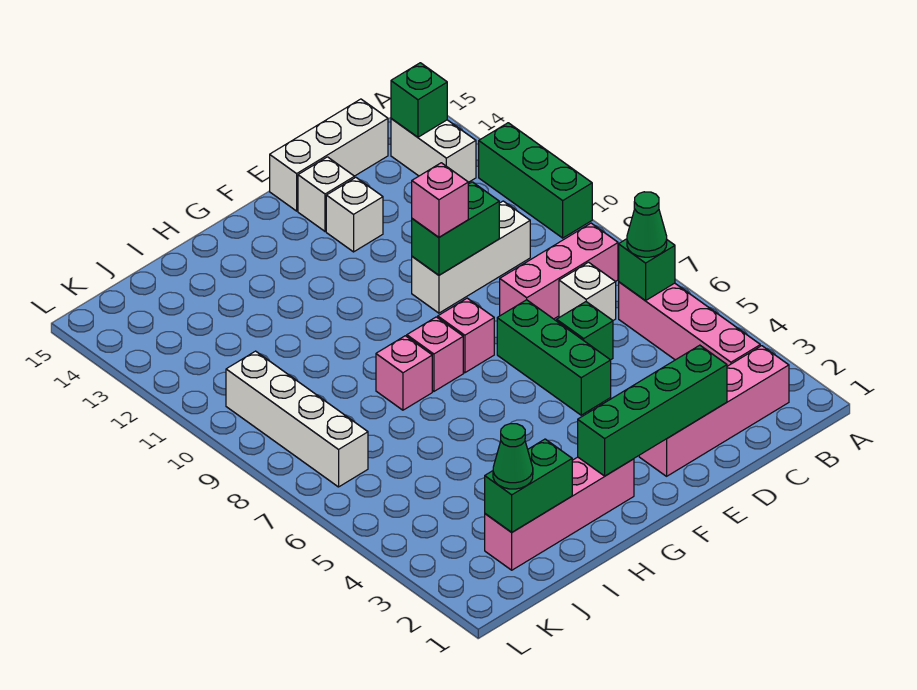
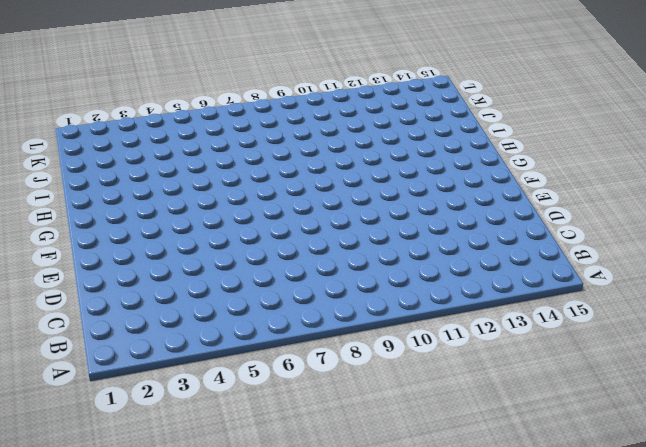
none -> green brick A10:A12 level 1
none -> pink brick B2:E2 level 1
none -> pink brick B3:B6 level 1

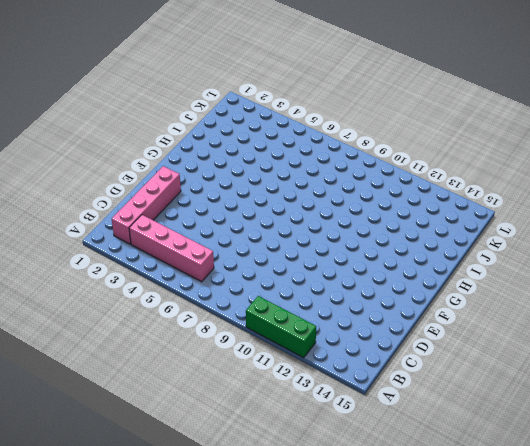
none -> pink brick B8:D8 level 1
none -> white brick B13:B14 level 1
none -> white brick C7 level 1

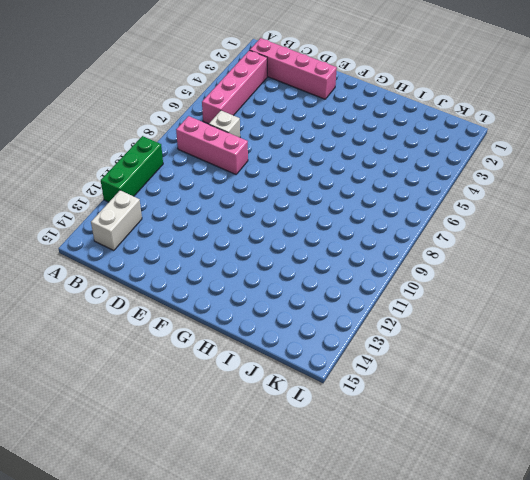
none -> white brick C10:E10 level 1
none -> white brick C15:E15 level 1
none -> green brick D6 level 1

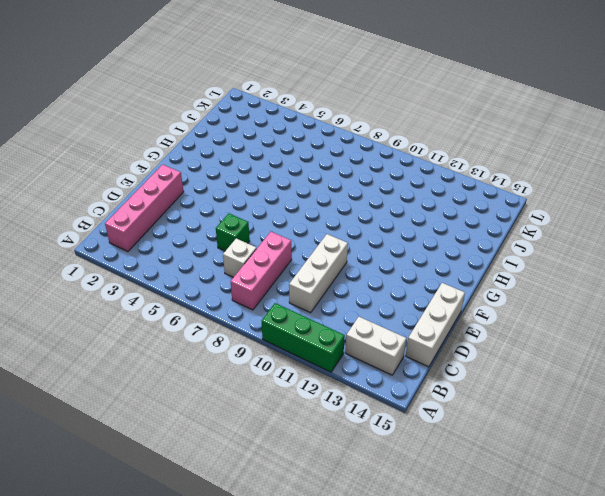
none -> pink brick B3:B6 level 1
none -> green brick E5:E7 level 1
none -> white brick E13 level 1

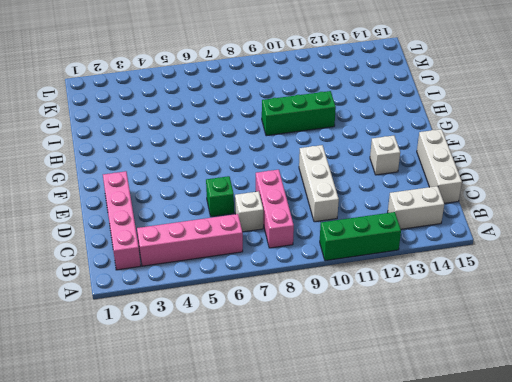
green brick H9:H11 level 1 -> green brick E5:E7 level 1
none -> white brick E14 level 1
none -> pink brick F8 level 1
none -> pink brick G2:J2 level 1

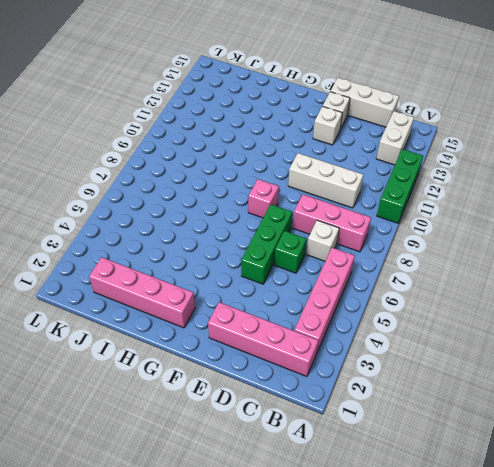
none -> pink brick G8 level 1
none -> pink brick H8 level 1
none -> white brick K7:K10 level 1

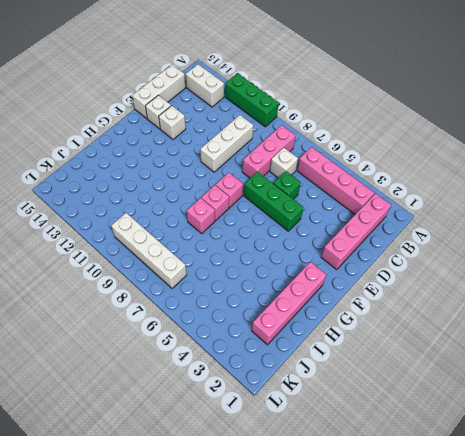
none -> green brick B6 level 2
none -> green brick B14 level 2
none -> green brick D2:G2 level 2

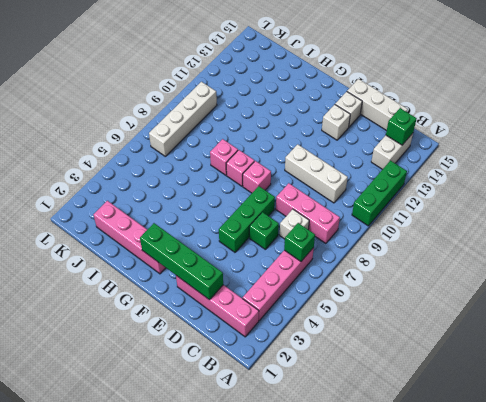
none -> green brick D10:E10 level 2
none -> green brick I2:J2 level 2
none -> green cone B6 level 3

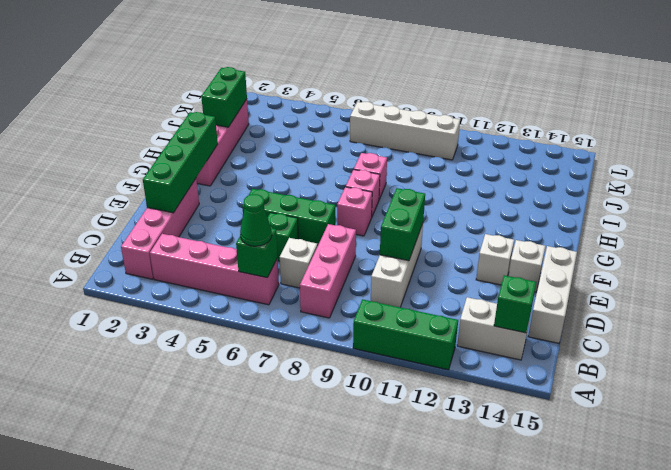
none -> pink brick E10 level 3
none -> green cone J2 level 3

